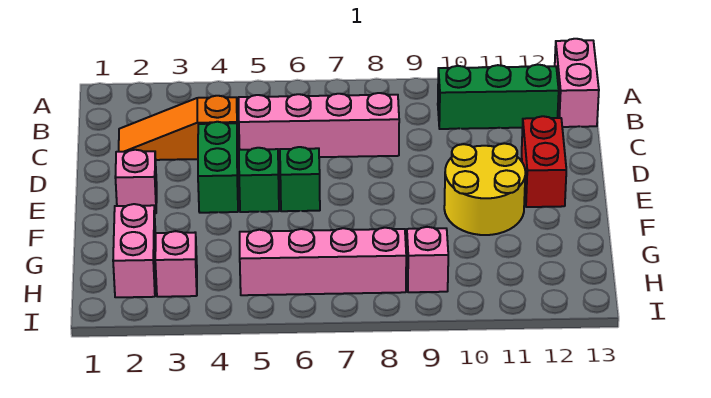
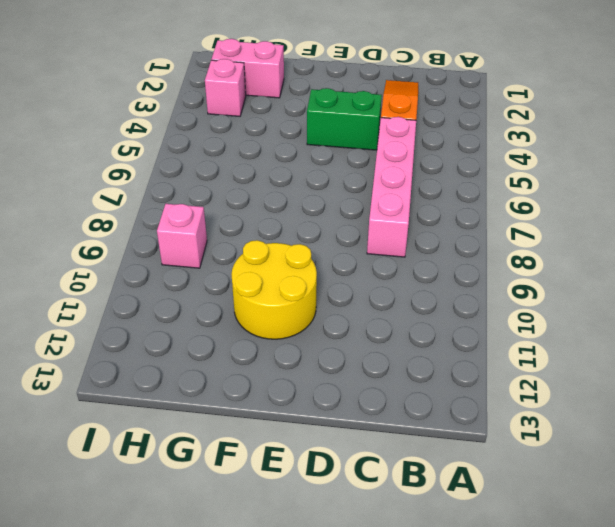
none -> pink brick A13:B13 level 1
none -> green brick B10:B12 level 1
none -> red brick D12:E12 level 1

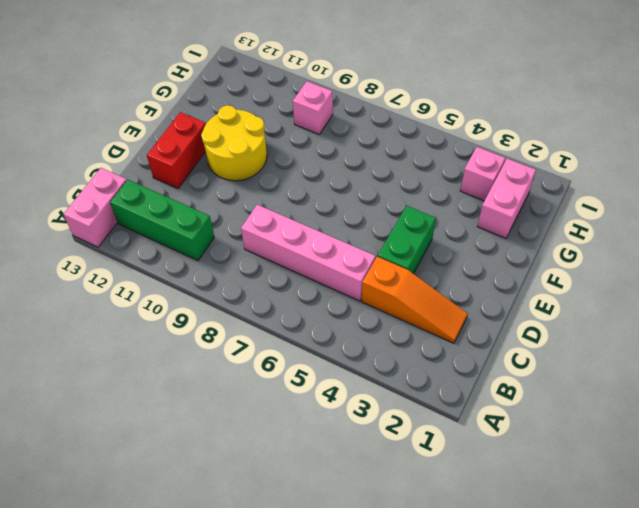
none -> pink brick E2 level 1
none -> green brick E5 level 1
none -> green brick E6 level 1

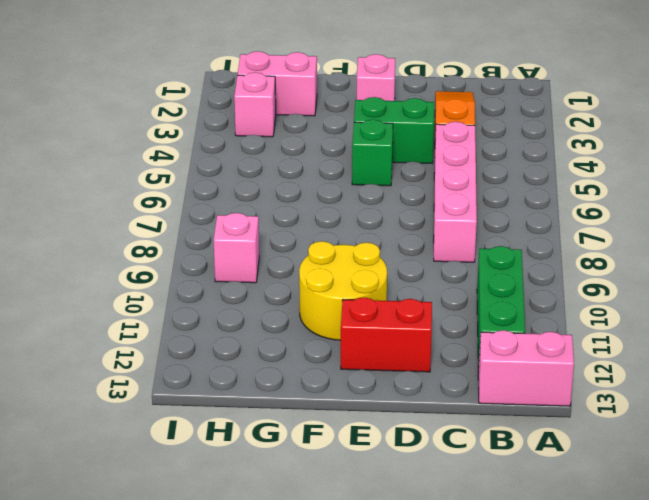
none -> green brick E6 level 1
none -> pink brick H5:H8 level 1

